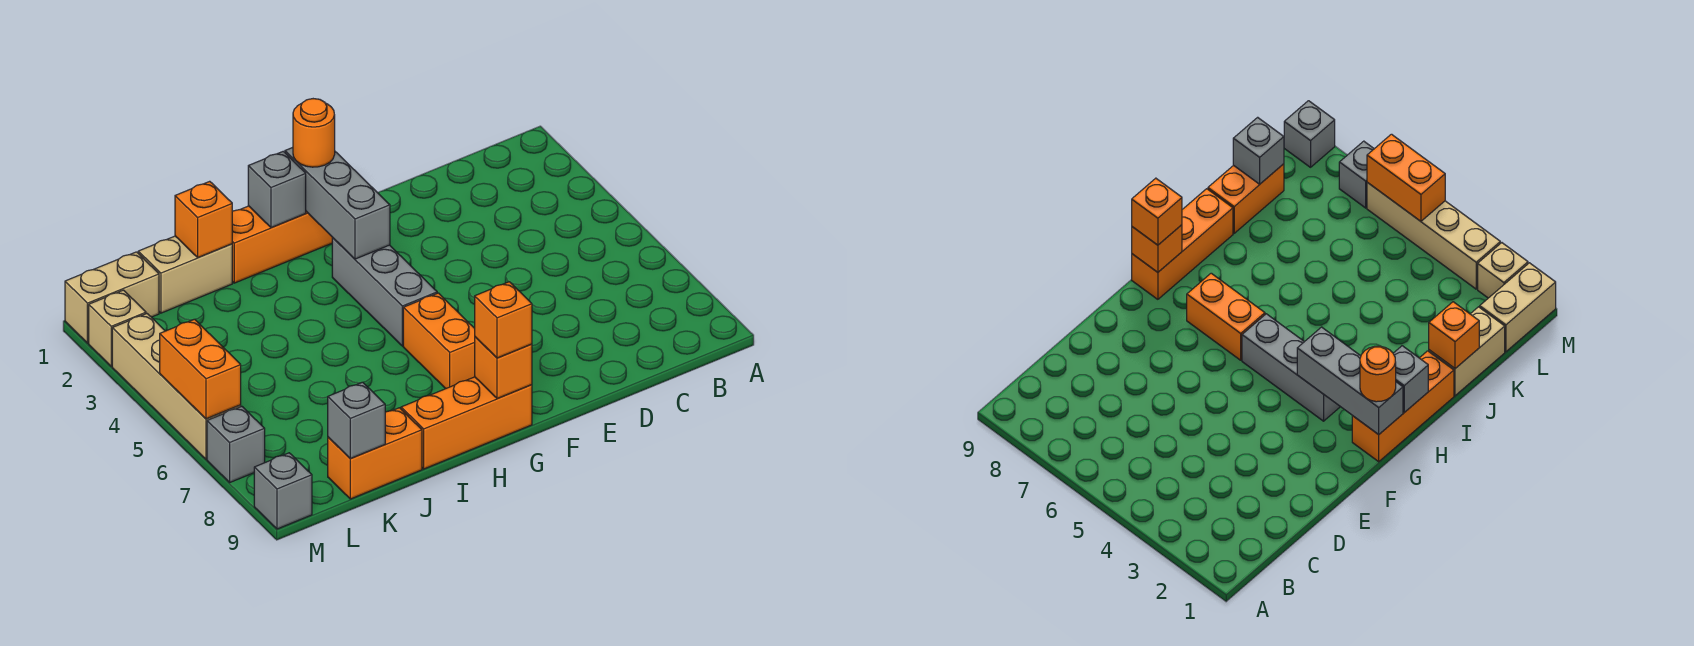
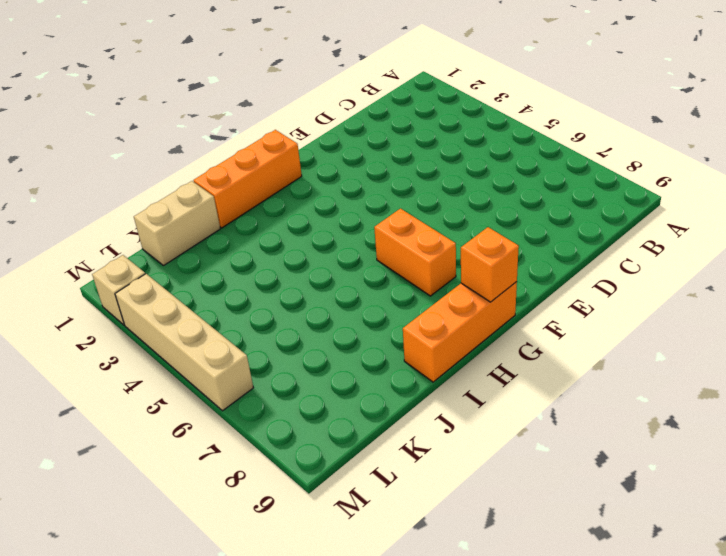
none -> grey brick G3:G5 level 1
none -> orange brick J9:K9 level 1
none -> tan brick L1:M1 level 1

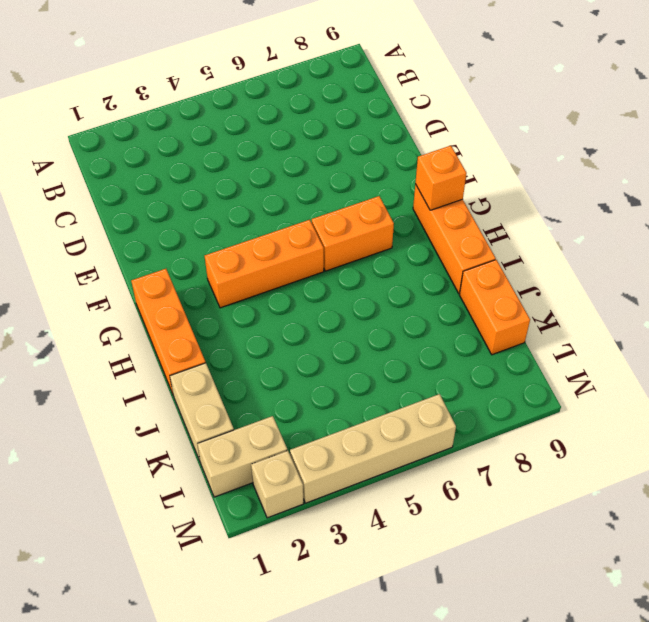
orange brick G3:G5 level 1 -> grey brick G3:G5 level 1
tan brick L1:L2 level 1 -> tan brick L1:M1 level 1
none -> grey brick M7 level 1
none -> grey brick M9 level 1
none -> grey brick G1:G3 level 2

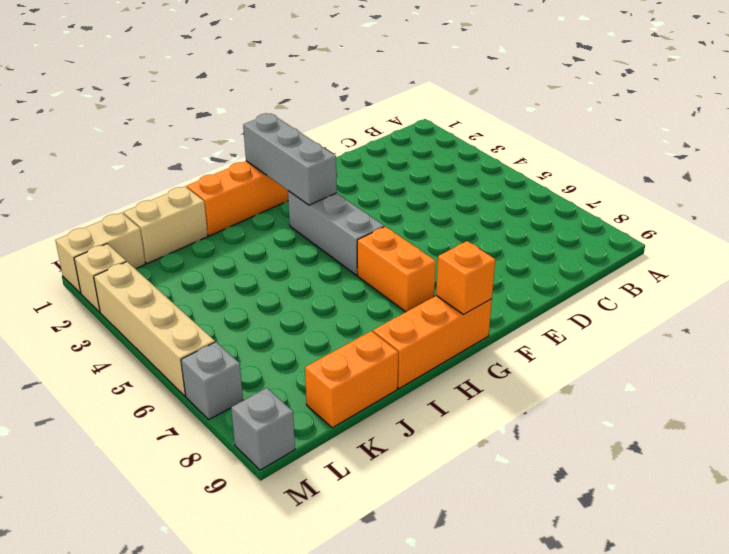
none -> grey brick H1 level 2
none -> orange brick J1 level 2
none -> grey brick K9 level 2

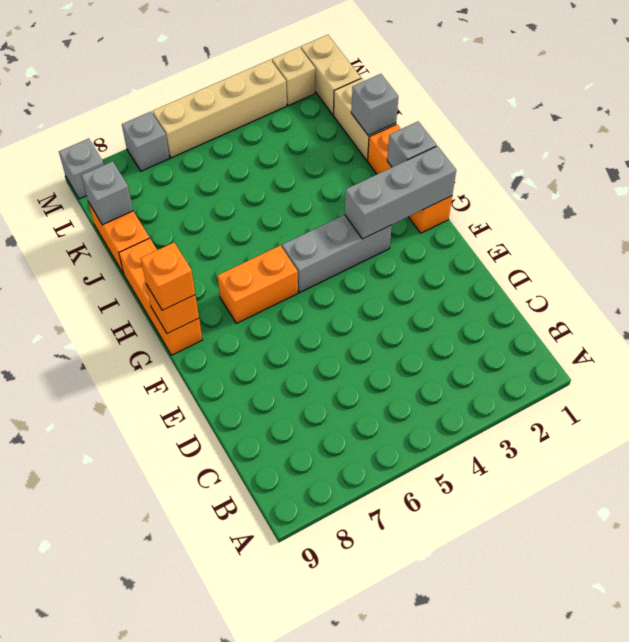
grey brick J1 level 2 -> orange brick J1 level 2
none -> orange brick M5:M6 level 2
none -> orange round brick G1 level 3

